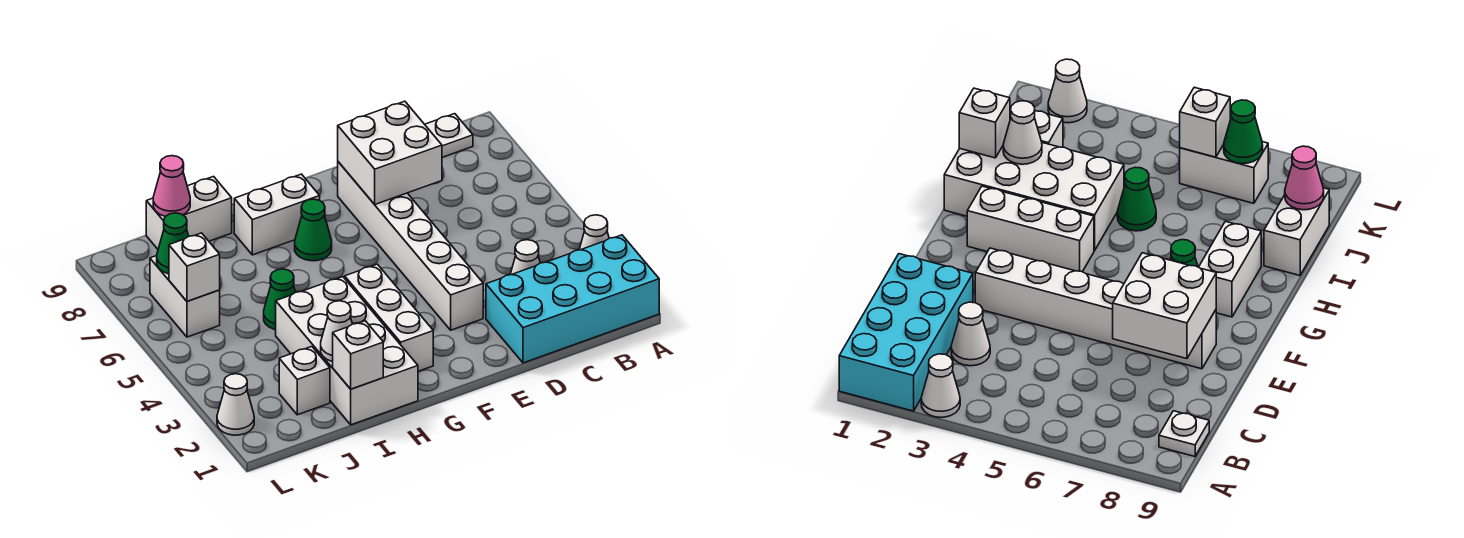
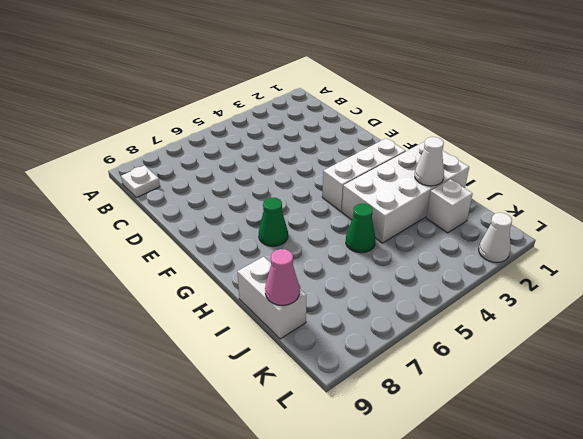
none -> cyan brick A1:D2 level 1
none -> white cone A3 level 1
none -> white cone C3 level 1

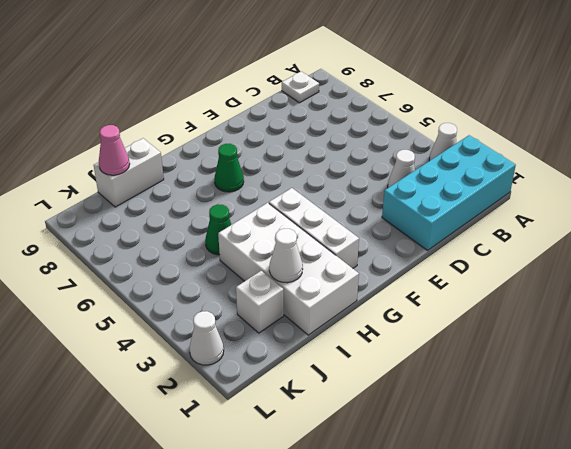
none -> white brick E3:E8 level 1
none -> white brick G8:H8 level 1
none -> white brick K6:K7 level 1

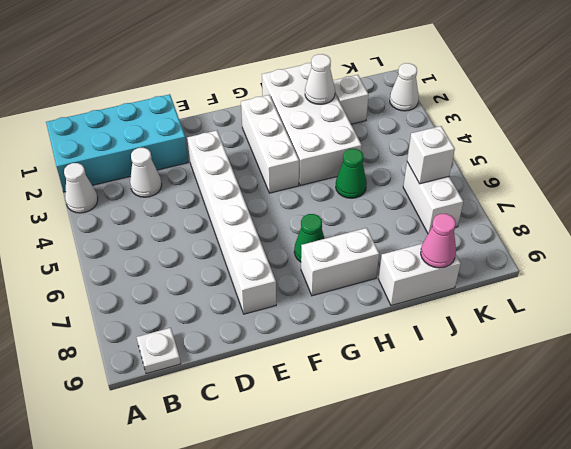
none -> white brick D7:E8 level 2
none -> white brick I1 level 2
none -> green cone K7 level 2

